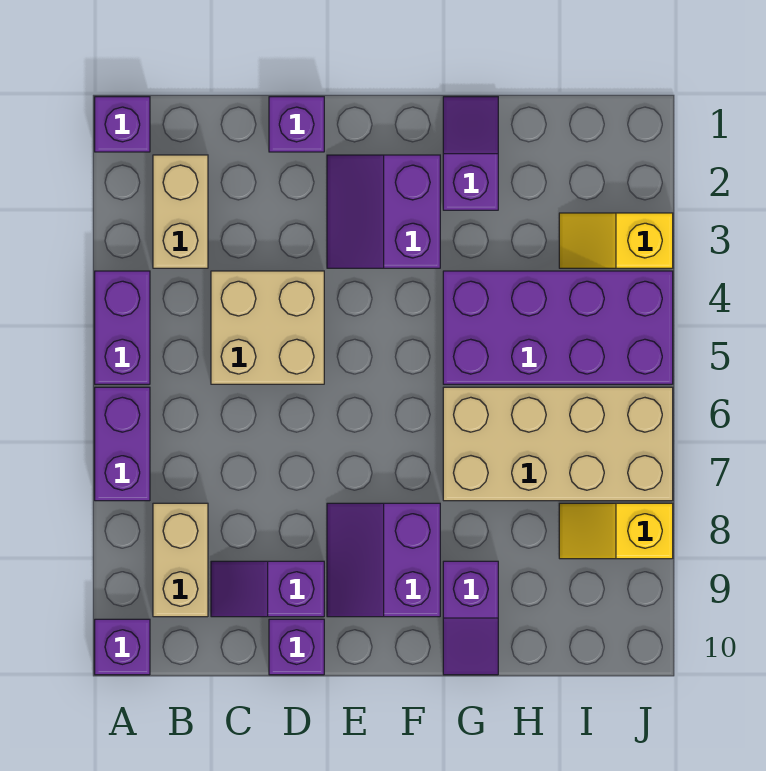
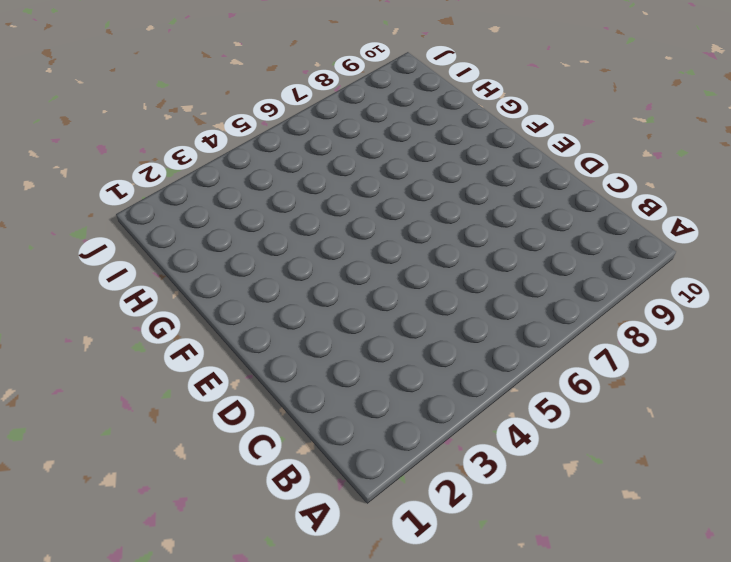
none -> purple brick A1 level 1
none -> purple brick A4:A5 level 1
none -> purple brick A6:A7 level 1

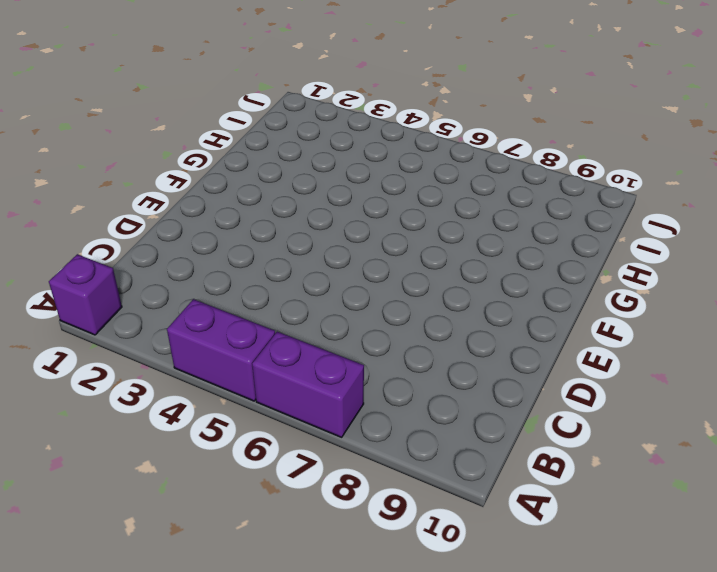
none -> purple brick A10 level 1
none -> tan brick B2:B3 level 1
none -> tan brick B8:B9 level 1

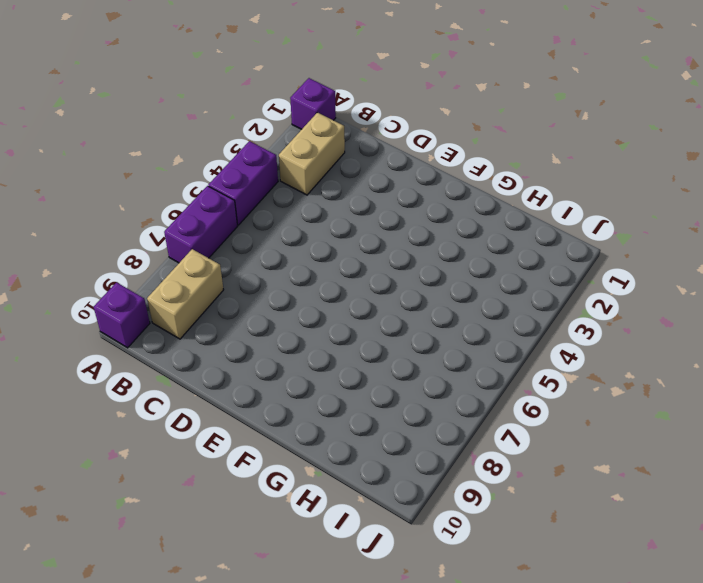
none -> tan brick C4:D5 level 1
none -> purple slope C9:D9 level 1 top D
none -> purple brick D1 level 1

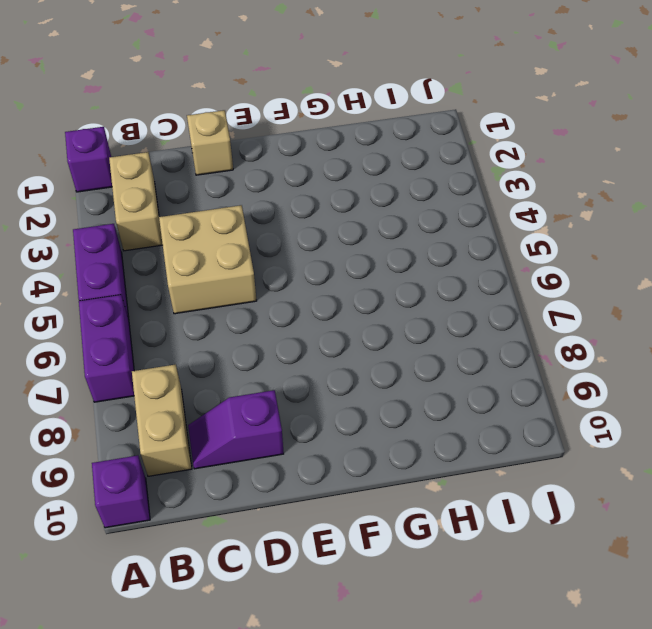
tan brick D1 level 1 -> purple brick D1 level 1
none -> purple brick D10 level 1
none -> purple slope E2:F3 level 1 top F
none -> purple slope E8:F9 level 1 top F

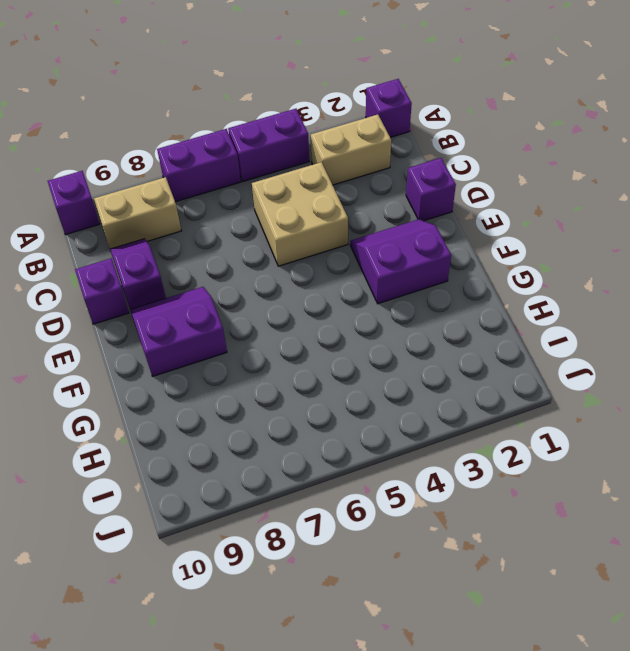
none -> purple slope G1:G2 level 1 top 2
none -> purple brick G4:J5 level 1
none -> tan brick G6:J7 level 1

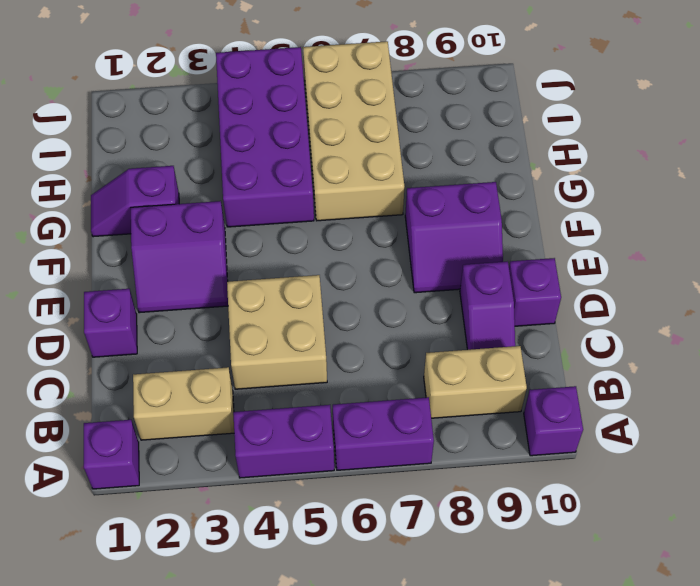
none -> purple slope G9:G10 level 1 top 9
none -> yellow slope I3:J3 level 1 top J
none -> yellow slope I8:J8 level 1 top J

